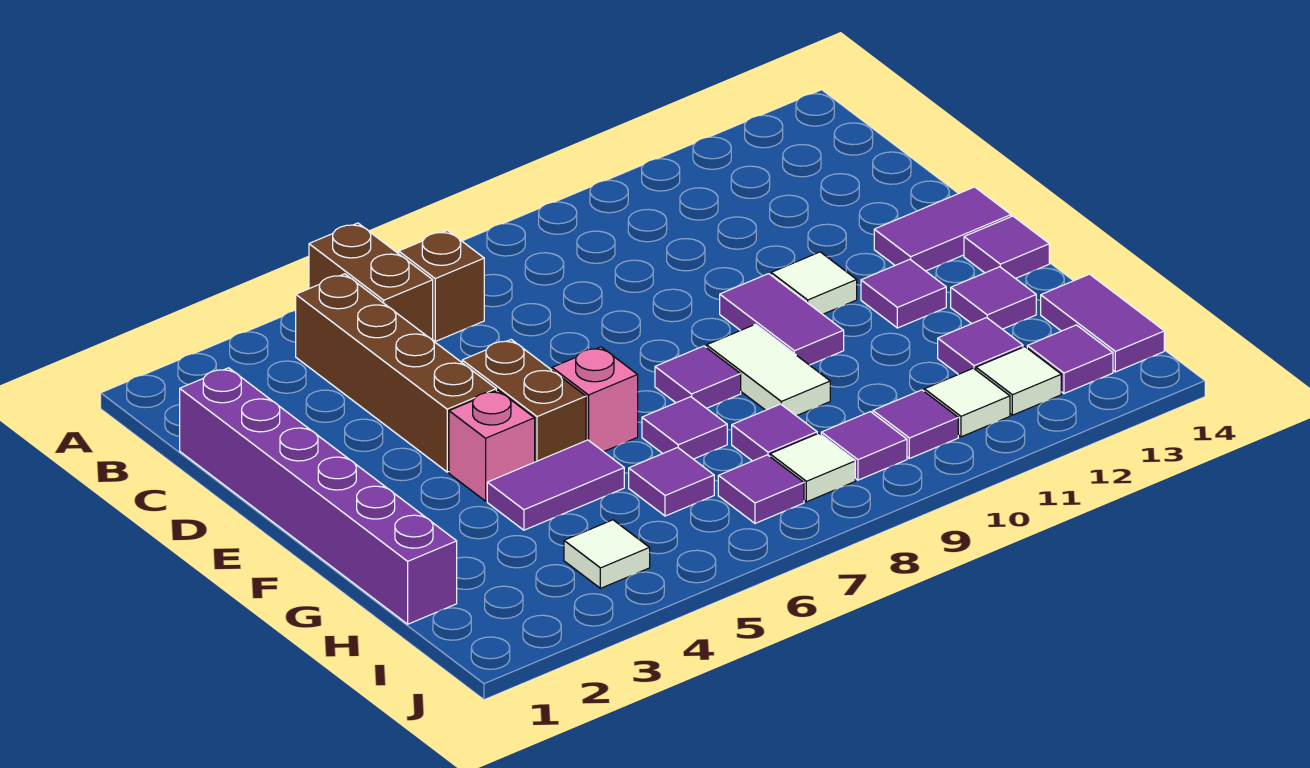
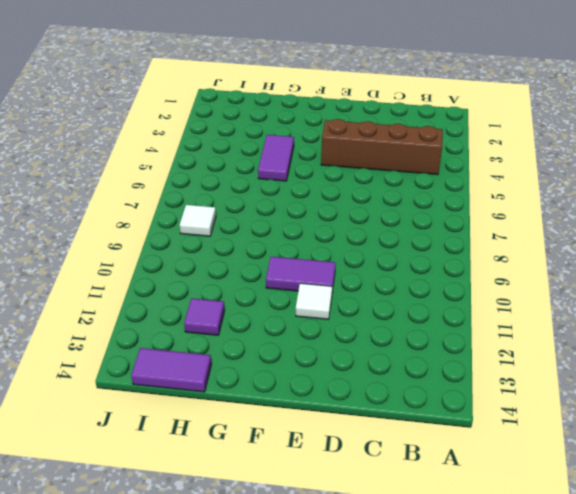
none -> brown brick A5:B5 level 1
none -> brown brick B6 level 1
none -> purple brick C1:H1 level 1

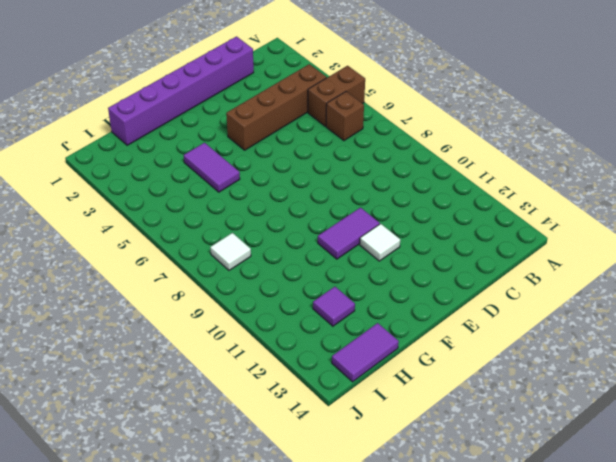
none -> brown brick E5:F5 level 1
none -> purple tile E13:E14 level 1
none -> pink brick F4 level 1

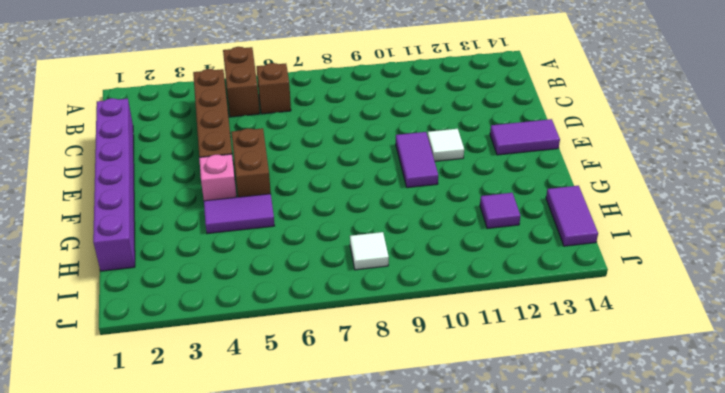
none -> pink brick F6 level 1
none -> purple tile F8 level 1
none -> white tile F9:G9 level 1

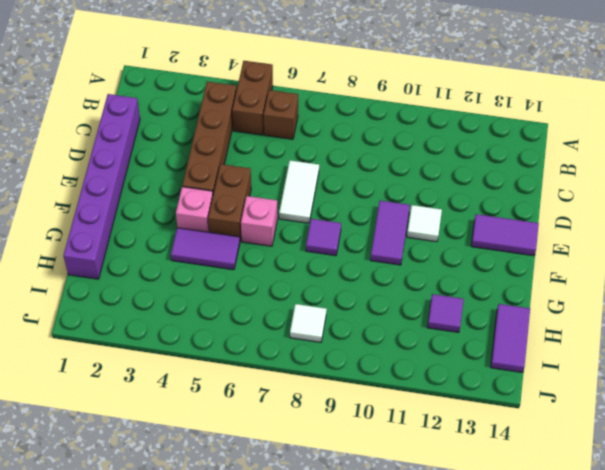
white tile D7:E7 level 1 -> white tile F9:G9 level 1
none -> purple tile F12 level 1
none -> purple tile F14 level 1
none -> purple tile G7 level 1

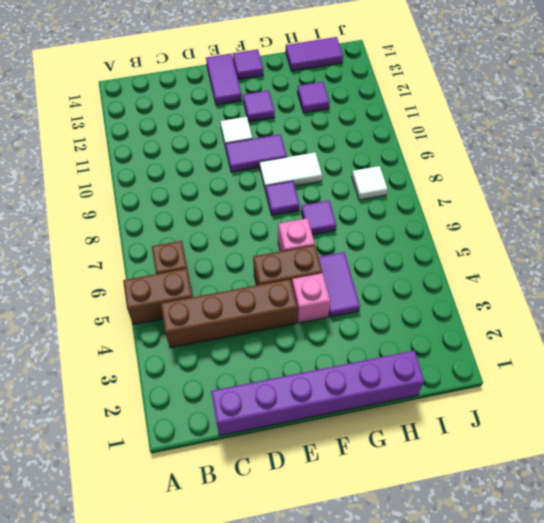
none -> purple tile G13 level 1
none -> purple tile H6 level 1
none -> purple tile H8 level 1

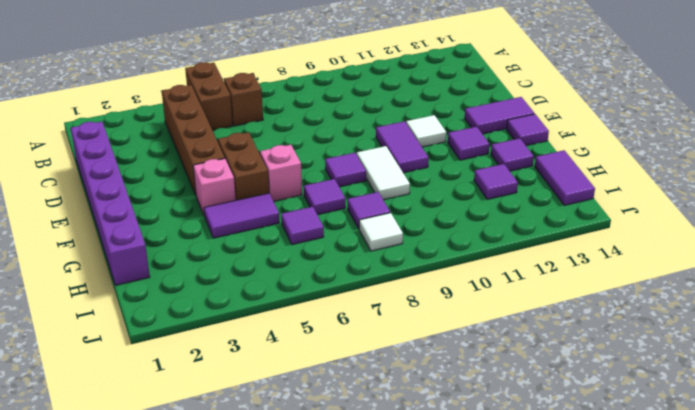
none -> white tile I4 level 1
none -> purple tile I7 level 1
none -> purple tile I9 level 1

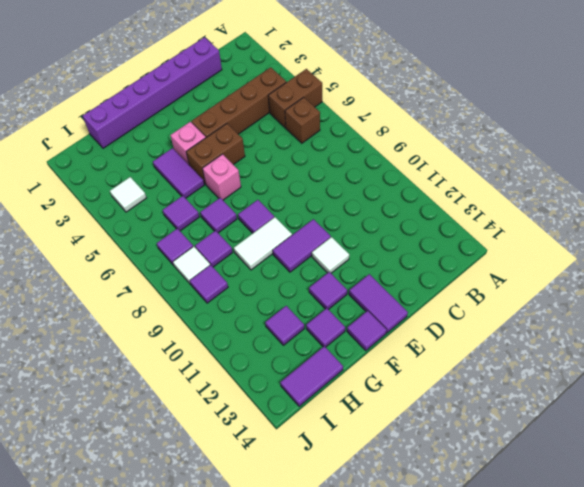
none -> purple tile I10 level 1
none -> white tile I11 level 1
none -> white tile I12 level 1

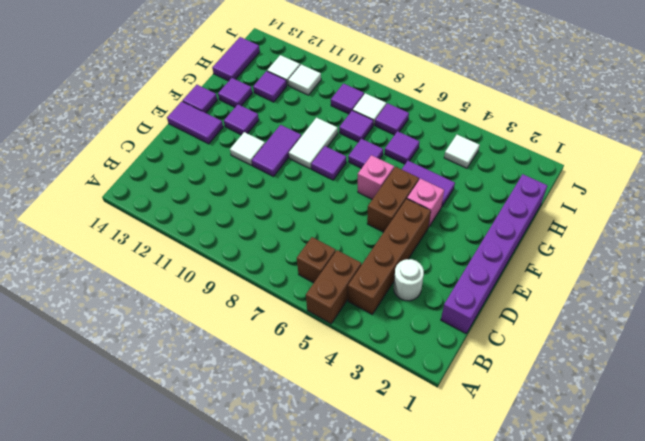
white round brick C3 level 1 -> none
none -> purple tile I10 level 1
none -> purple tile I13 level 1

